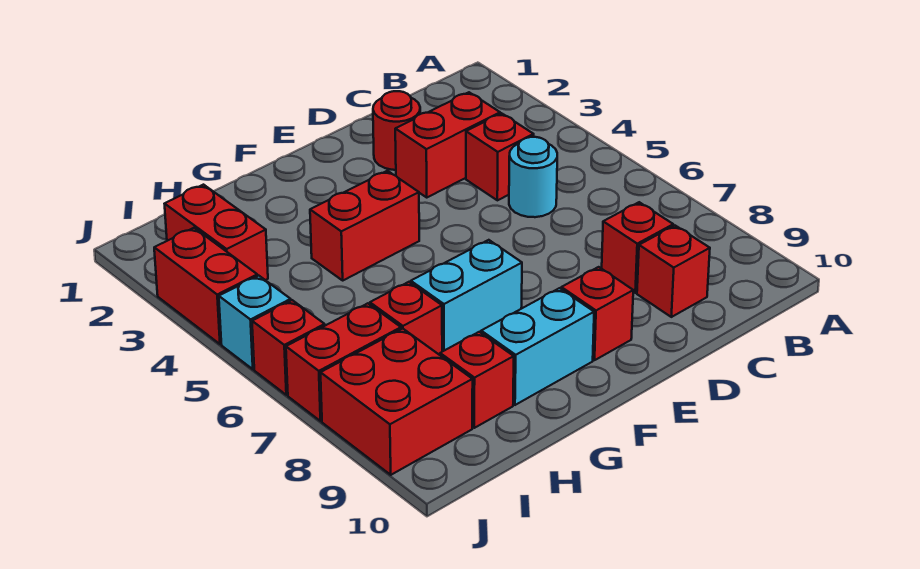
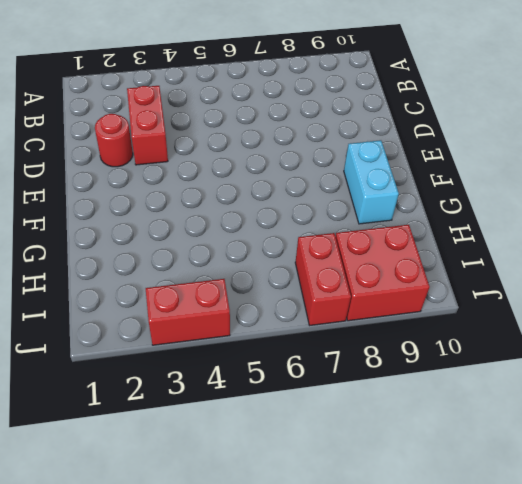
none -> red brick C4 level 1
none -> cyan round brick C5 level 1
none -> red brick C8 level 1

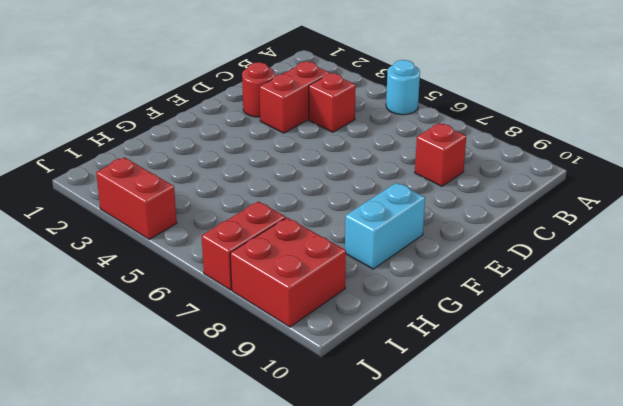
cyan round brick A5 level 1 -> cyan round brick C5 level 1
none -> red brick C9 level 1
none -> red brick E9 level 1
none -> red brick F4:G4 level 1

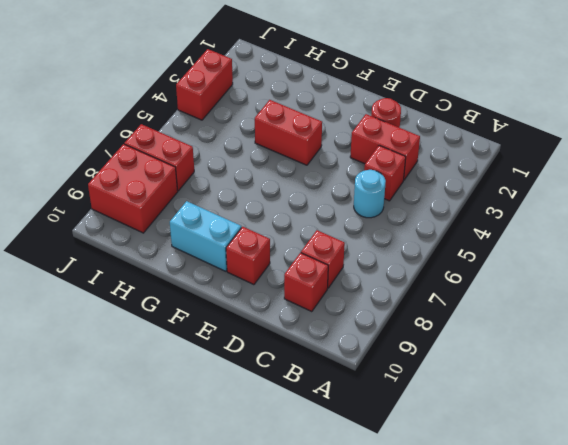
none -> cyan brick F7:G7 level 1
none -> red brick H7 level 1
none -> red brick H9 level 1

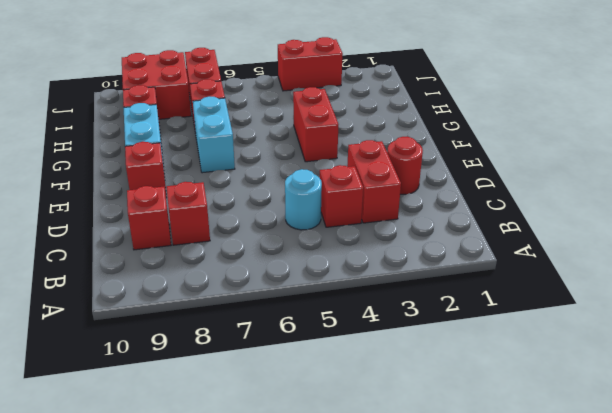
none -> red brick I2:I3 level 1
none -> cyan brick J5 level 1
none -> red brick J6 level 1

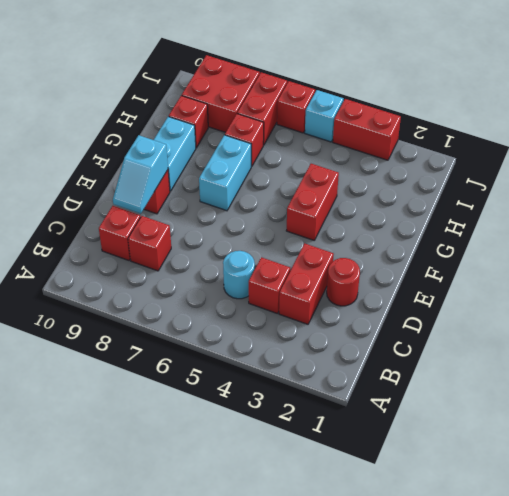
cyan slope D9:E9 level 2 top E -> none
none -> red brick I2:I3 level 1

